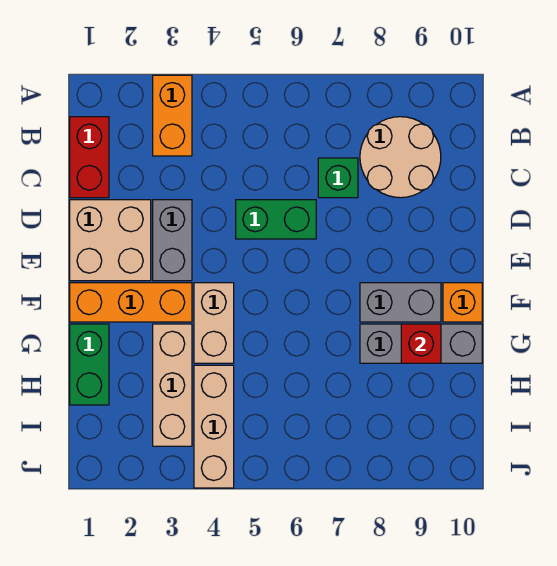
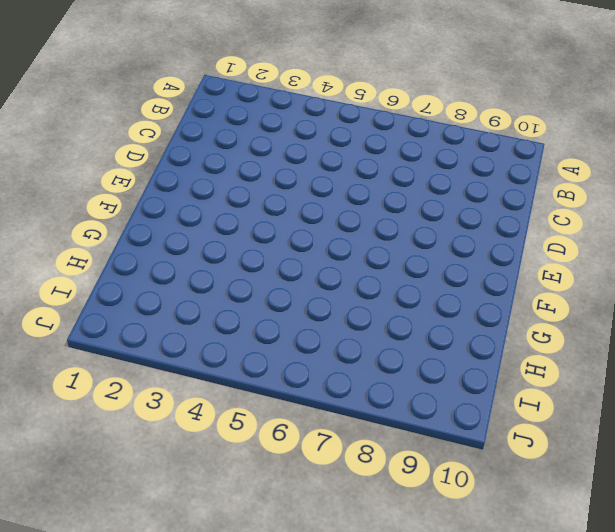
none -> orange brick A3:B3 level 1
none -> red brick B1:C1 level 1
none -> tan round brick B8:C9 level 1

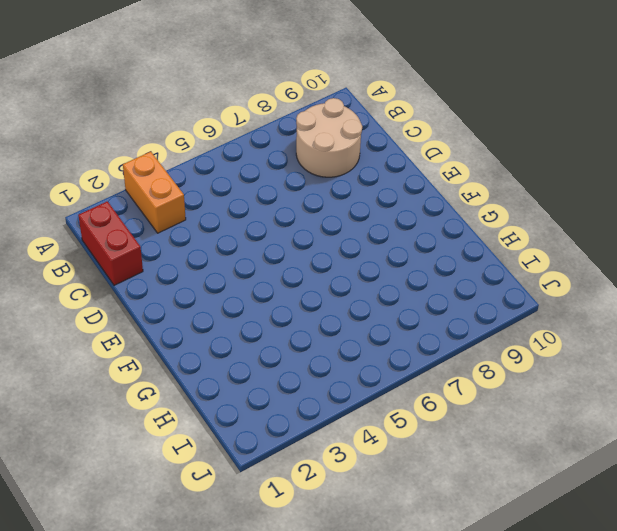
none -> green brick C7 level 1
none -> tan brick D1:E2 level 1
none -> grey brick D3:E3 level 1

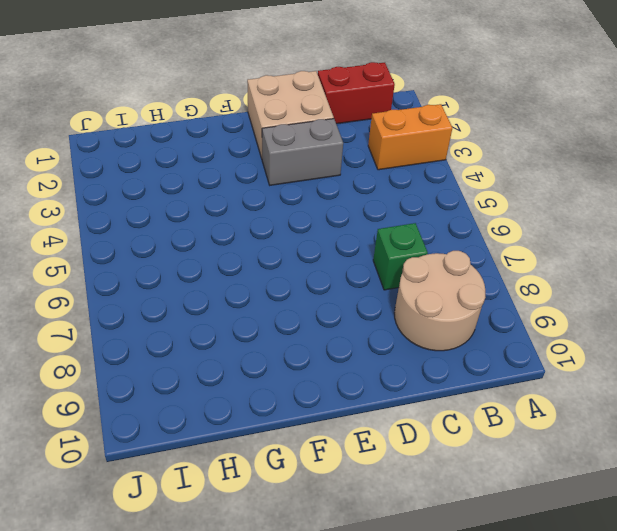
none -> green brick D5:D6 level 1
none -> orange brick F1:F3 level 1
none -> tan brick F4:G4 level 1

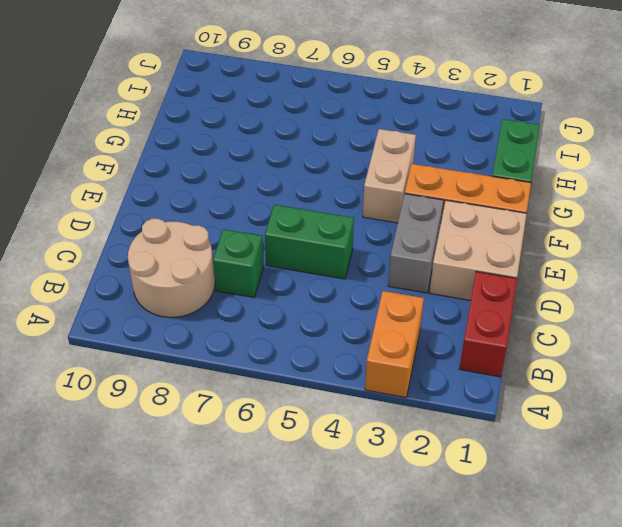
none -> grey brick F8:F9 level 1
none -> orange brick F10 level 1
none -> tan brick G3:I3 level 1

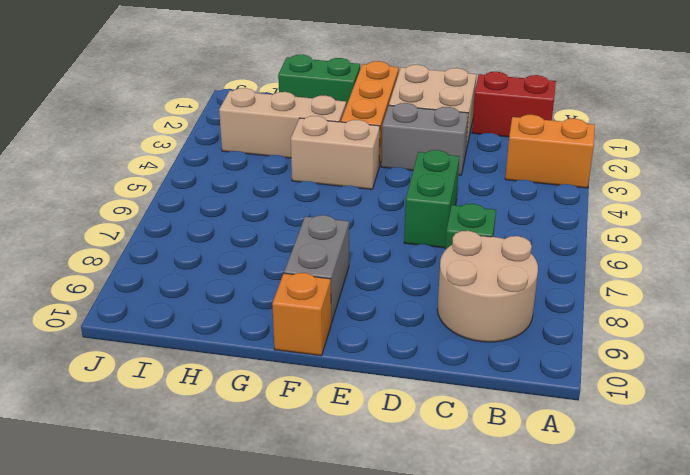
none -> grey brick G8:G10 level 1
none -> tan brick H4:J4 level 1
none -> red brick G9 level 2

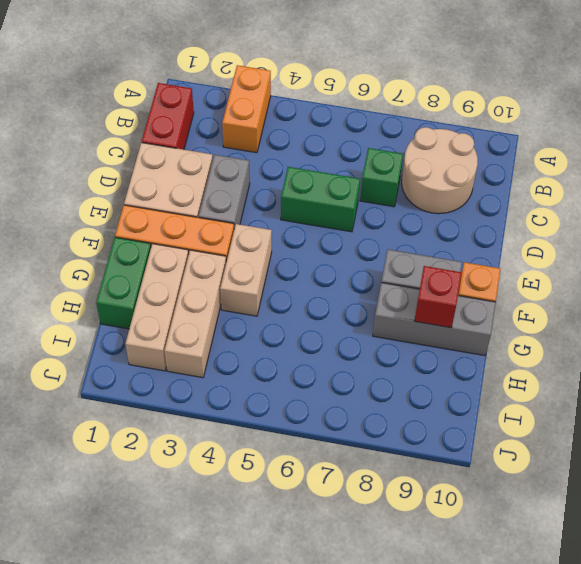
tan brick G2:I2 level 1 -> tan brick H4:J4 level 1

